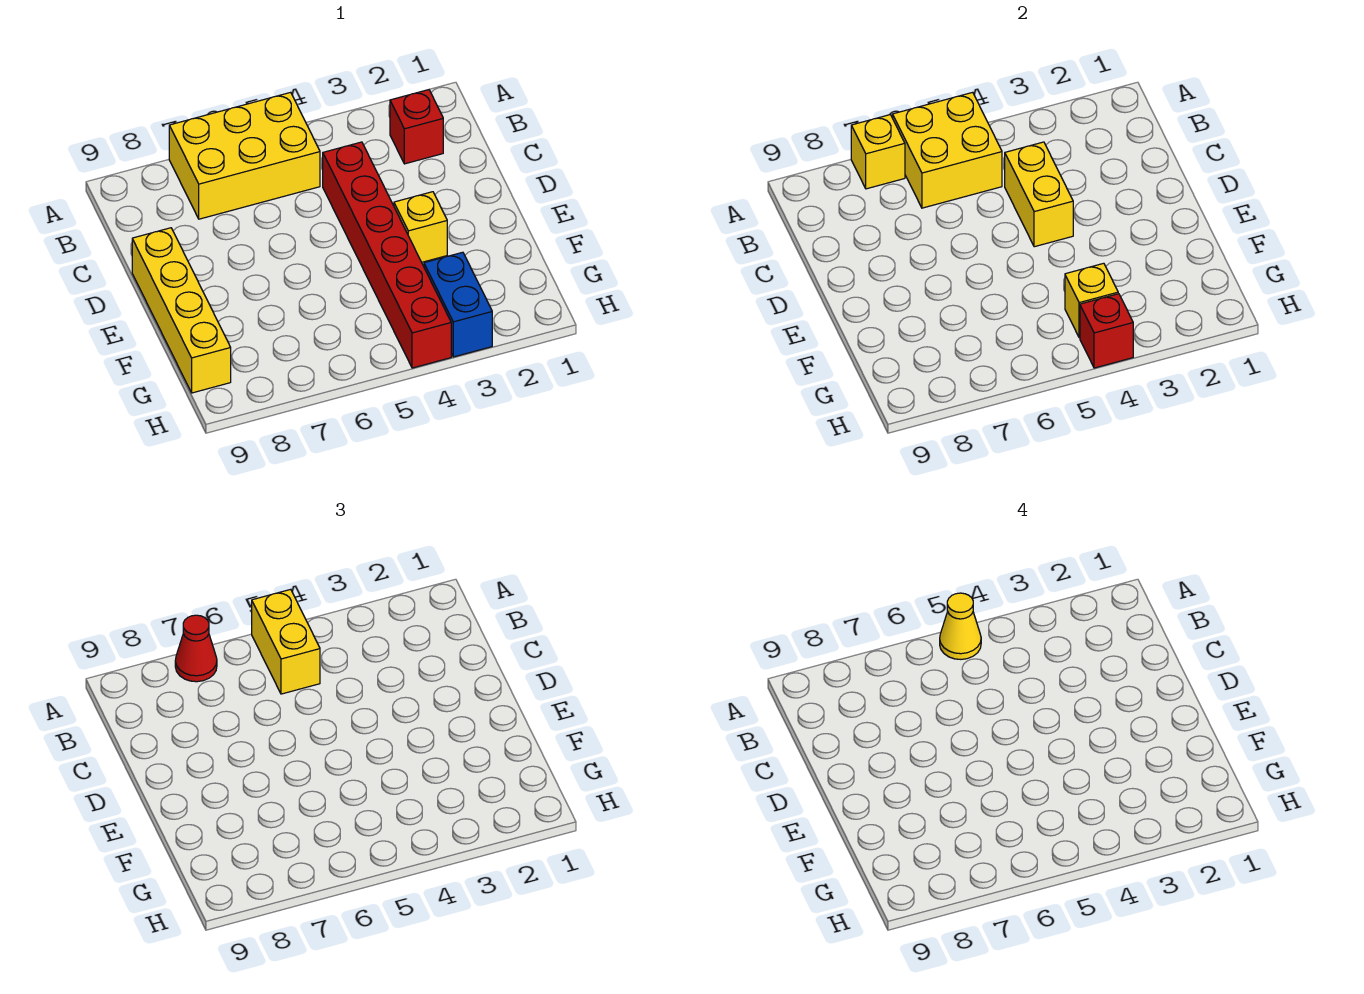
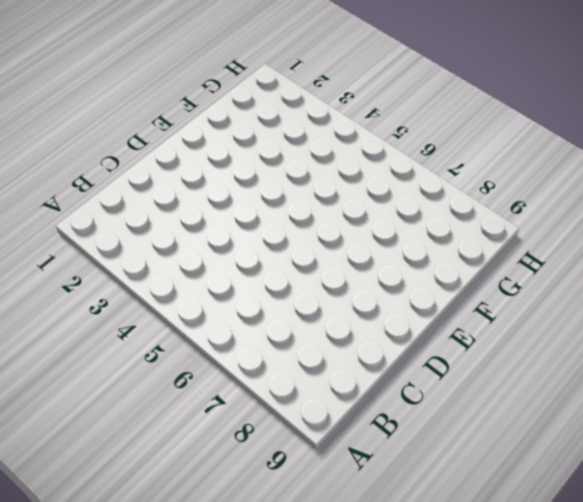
none -> yellow brick A5:B7 level 1
none -> red brick B2 level 1
none -> red brick C4:H4 level 1

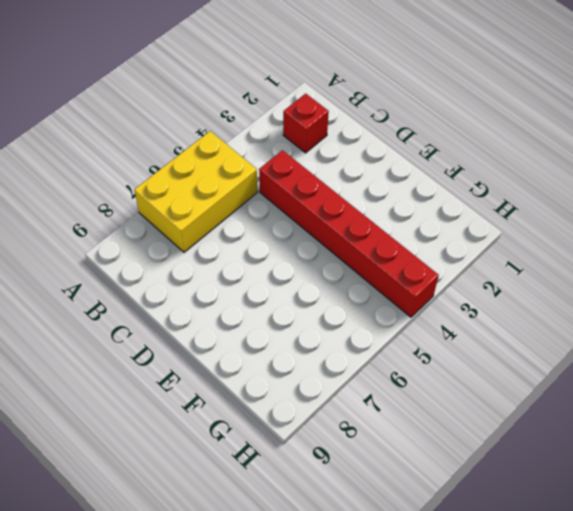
none -> yellow brick D9:G9 level 1
none -> yellow brick E3 level 1
none -> blue brick G3:H3 level 1

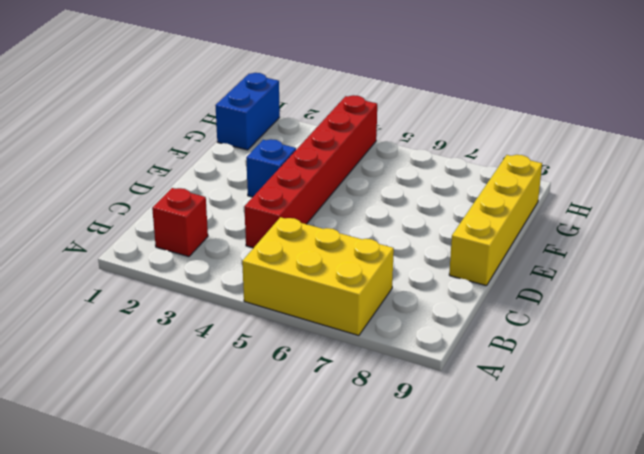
blue brick E3 level 1 -> yellow brick E3 level 1
blue brick G1:H1 level 1 -> blue brick G3:H3 level 1
none -> yellow brick A5:B6 level 2
none -> yellow brick A7 level 2
none -> yellow brick C4:D4 level 2

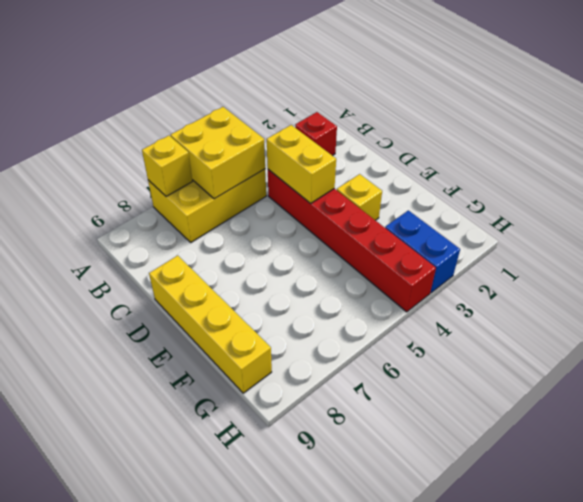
none -> yellow brick G4 level 2
none -> red brick H4 level 2
none -> yellow brick A5:B5 level 3

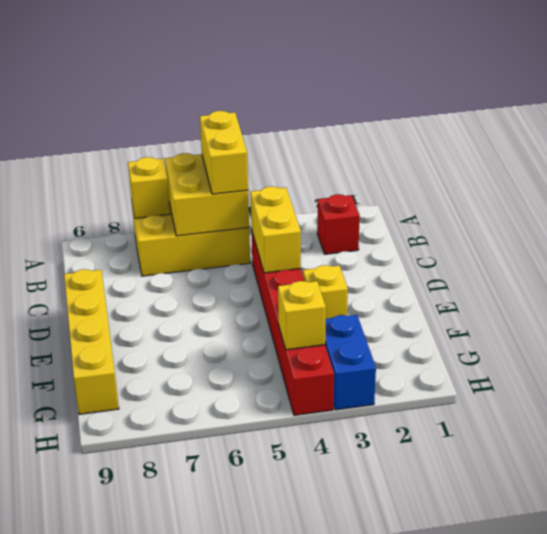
none -> red brick H4 level 2
none -> red cone A7 level 3
none -> yellow cone A5 level 4

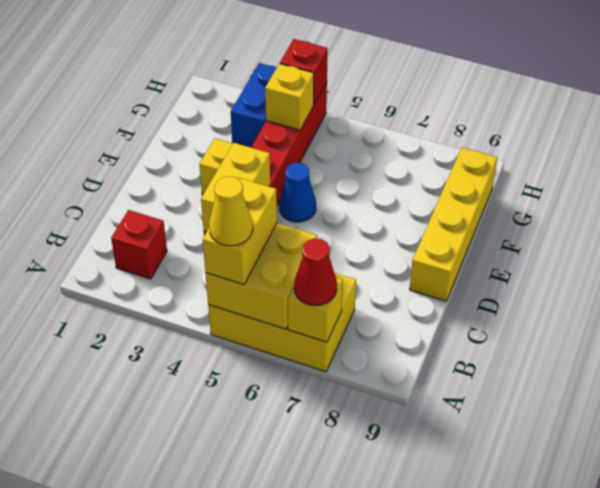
blue cone E5 level 1 -> none

